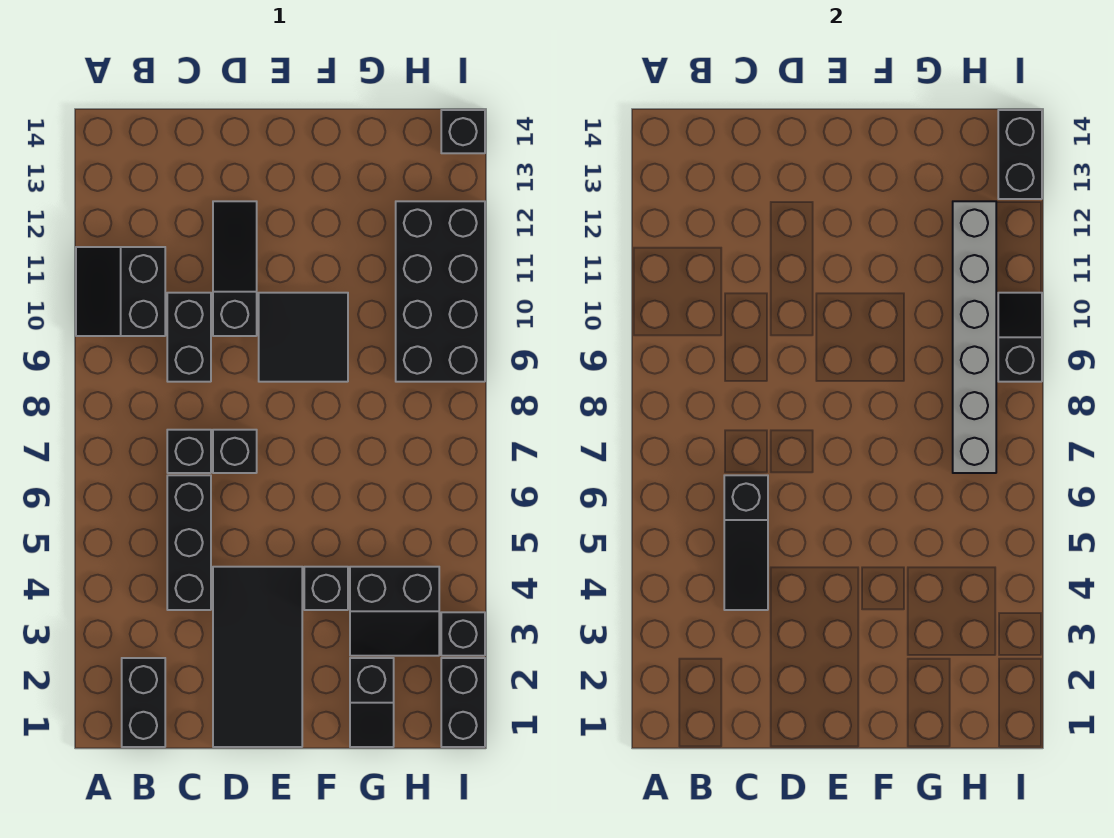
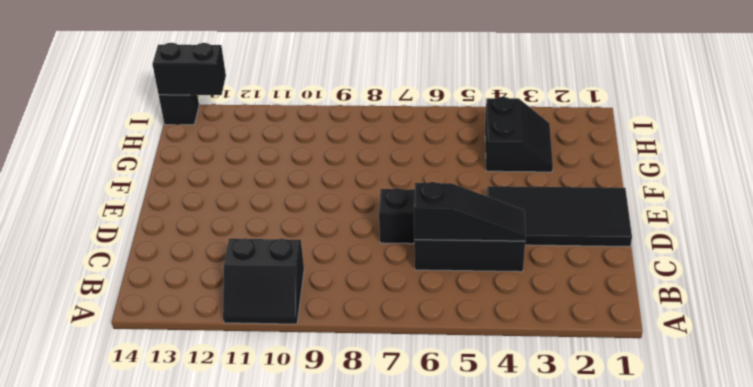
none -> black brick B1:B2 level 1
none -> black brick C7 level 1
none -> black brick C9:C10 level 1

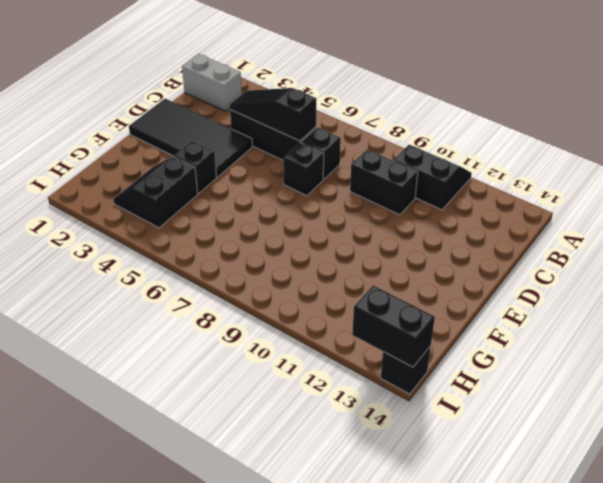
grey brick B1:B2 level 1 -> black brick B1:B2 level 1
none -> black slope D10:D12 level 1 top 10
none -> black tile E9:F10 level 1
none -> black slope G1:G2 level 1 top 2

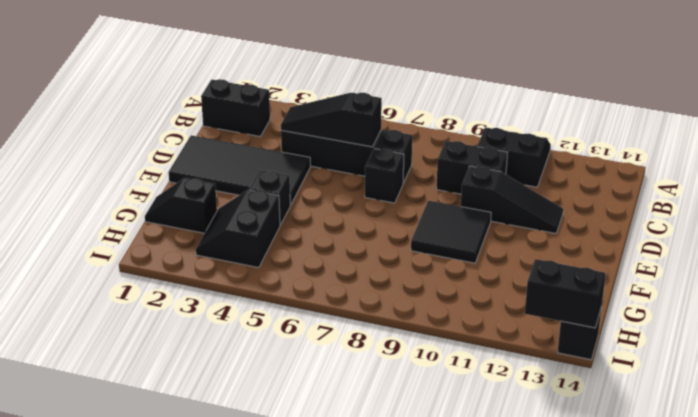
none -> black brick H9:I12 level 1
none -> black brick I1:I2 level 1
none -> black brick I3 level 1

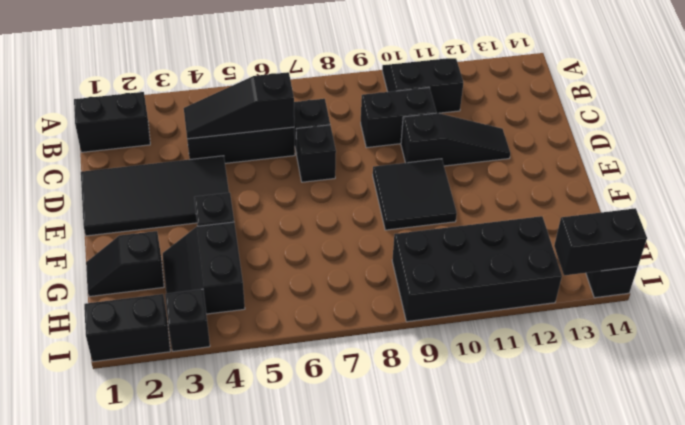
none -> grey brick H7:H12 level 2
none -> black slope I9:I10 level 2 top 9

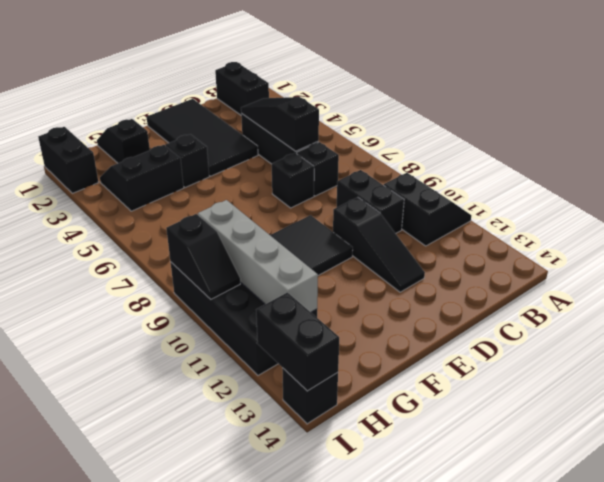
grey brick H9:H12 level 2 -> grey brick H7:H12 level 2
none -> black brick I3 level 1

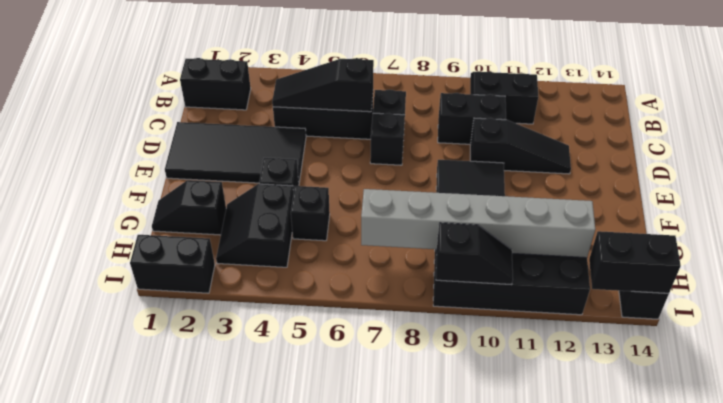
black brick G5 level 1 -> black brick I3 level 1

